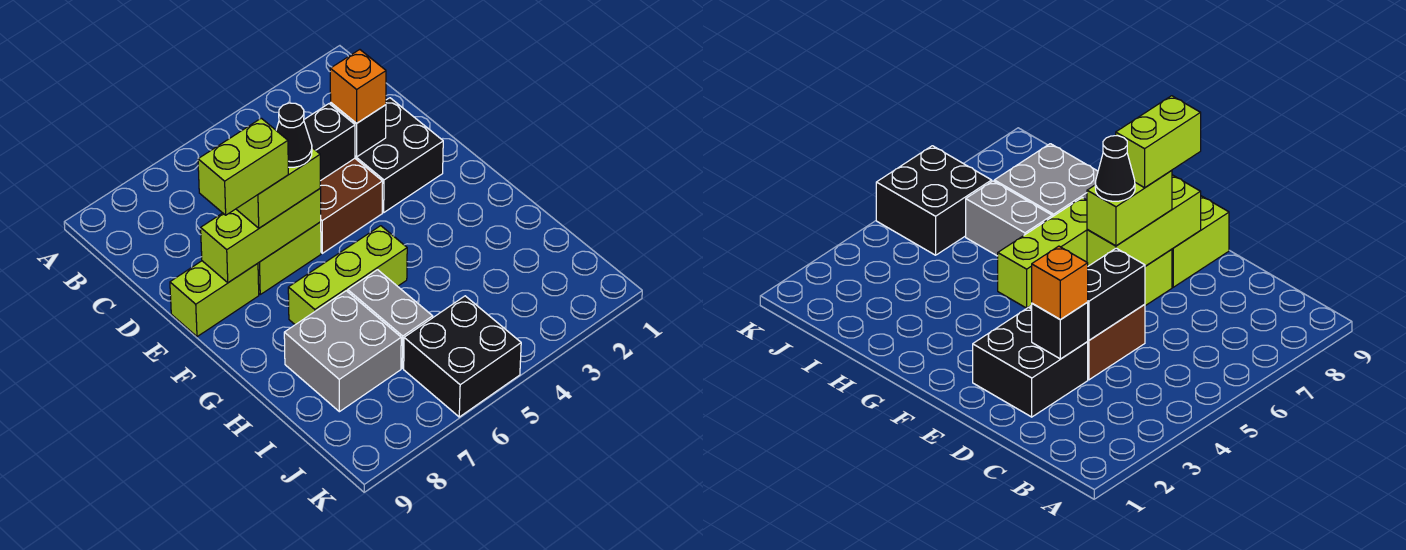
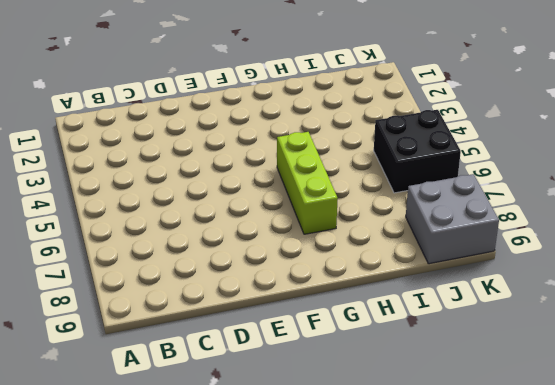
grey brick J8:K9 level 1 -> grey brick H7:I8 level 1
none -> black brick D2:E3 level 1
none -> brown brick D4:E5 level 1
none -> lime brick E6:E7 level 1

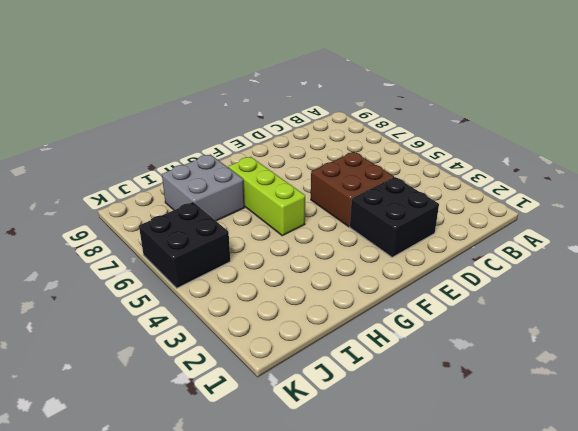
none -> lime brick E6:E7 level 1
none -> lime brick E8:E9 level 1
none -> grey brick H6:I6 level 1

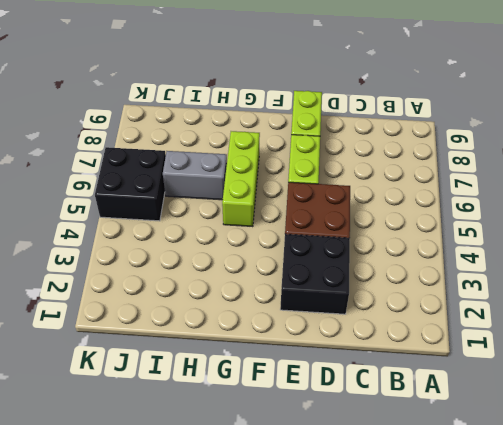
none -> grey brick H7:I8 level 1
none -> black brick D3 level 2
none -> black brick D4:D5 level 2

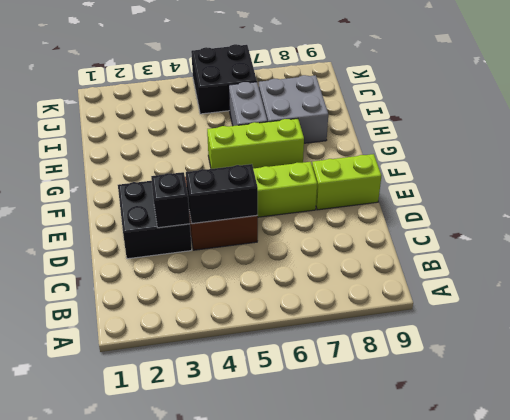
none -> lime brick E6:E8 level 2
none -> orange brick D3 level 3
none -> lime brick E6:E7 level 3

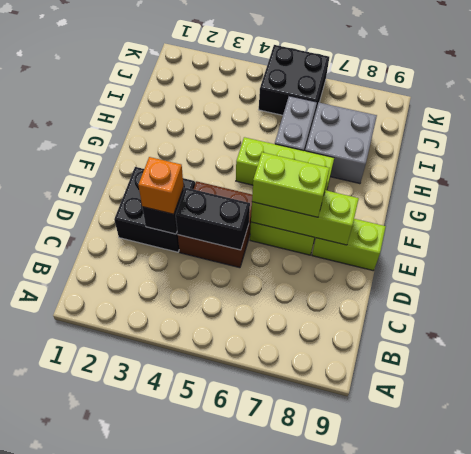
none -> black cone E6 level 4
none -> lime brick E7:E8 level 4

